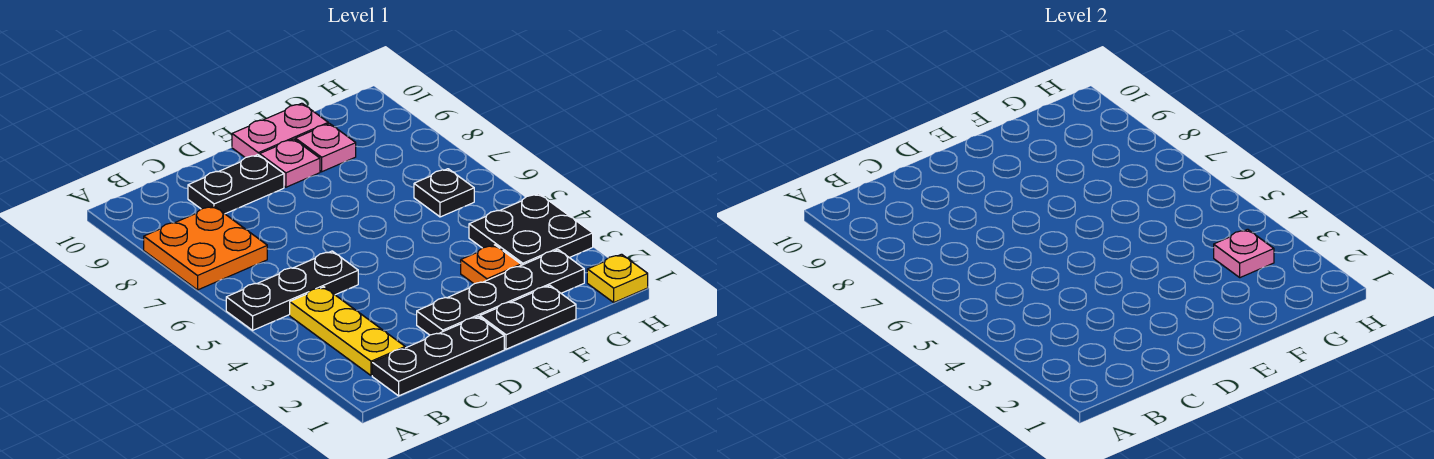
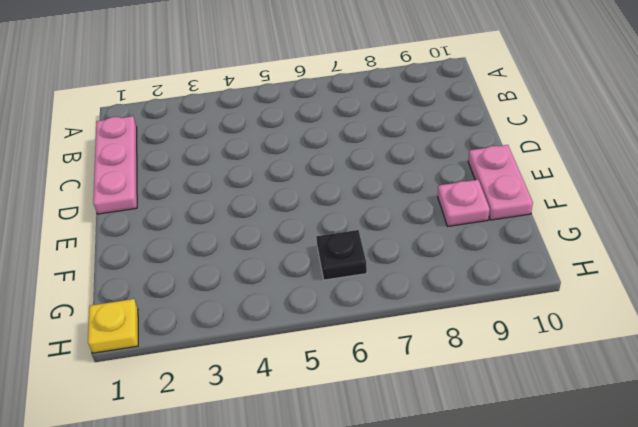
pink plate B1:D1 level 1 -> black plate B1:D1 level 1
none -> black plate A5:C5 level 1
none -> orange plate A7:B8 level 1
none -> yellow plate B2:B4 level 1

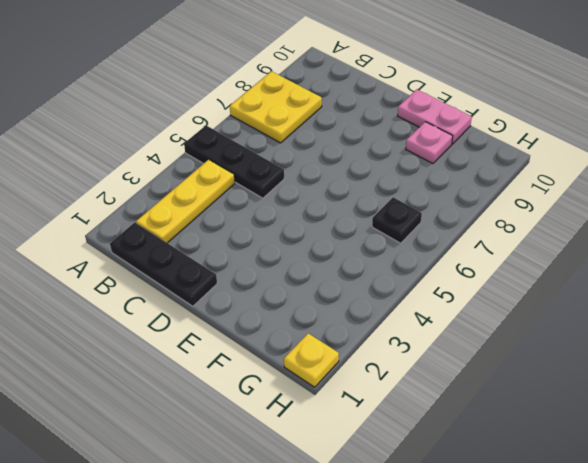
yellow plate A7:B8 level 1 -> orange plate A7:B8 level 1
none -> black plate C9:D9 level 1
none -> black plate D2:G2 level 1
none -> black plate E1:F1 level 1

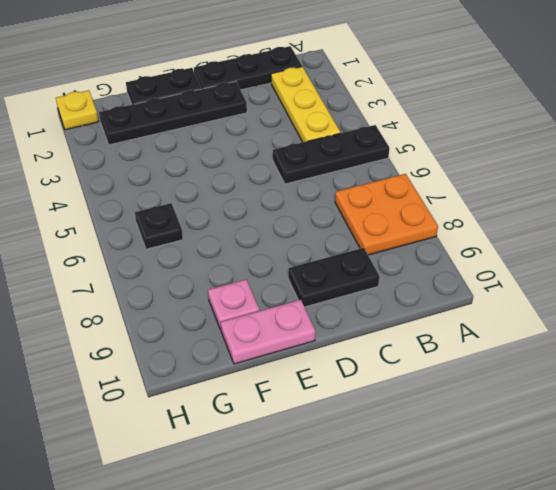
none -> pink plate E9 level 1
none -> orange plate F3 level 1
none -> black plate G3:H4 level 1

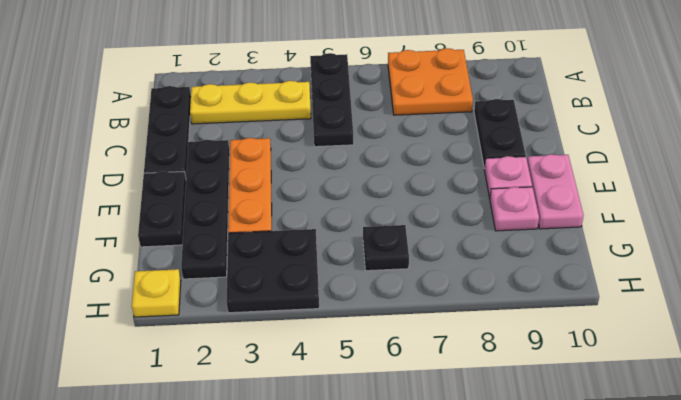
orange plate D3:F3 level 1 -> orange plate F3 level 1
none -> pink plate G3 level 2

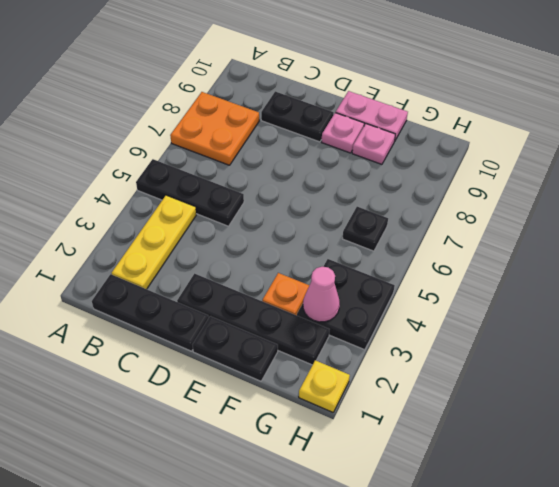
pink cone G3 level 2 -> pink plate G3 level 2

